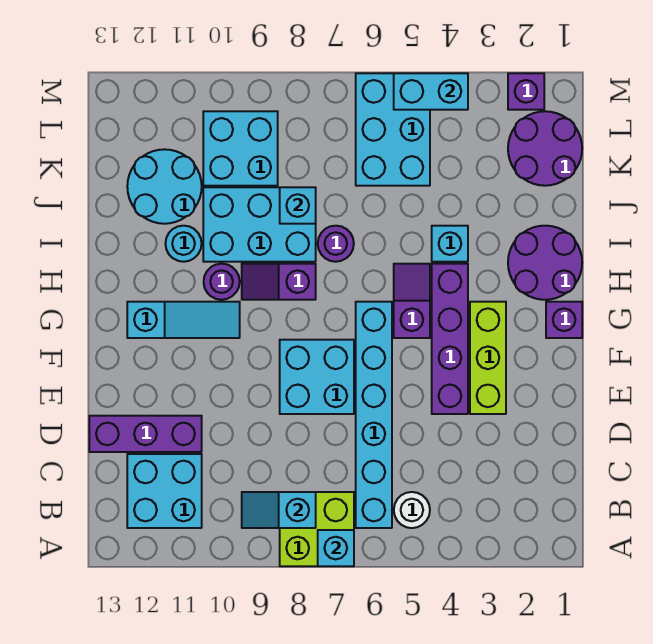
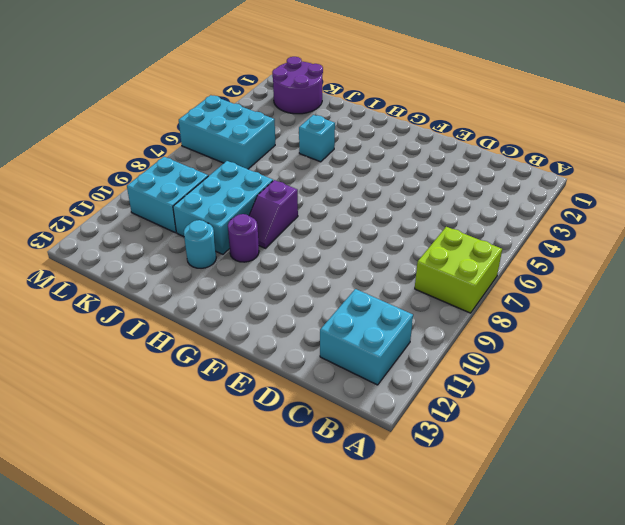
none -> white round brick B5 level 1
none -> cyan brick B6:G6 level 1
none -> purple brick D11:D13 level 1

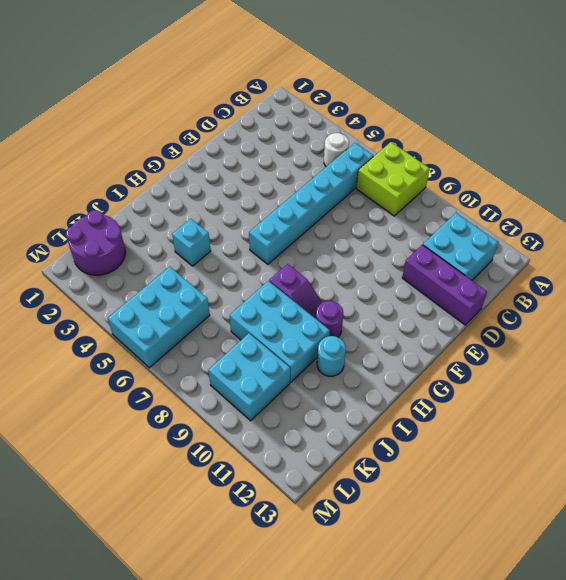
none -> lime brick E3:G3 level 1
none -> purple brick E4:H4 level 1
none -> cyan brick E7:F8 level 1

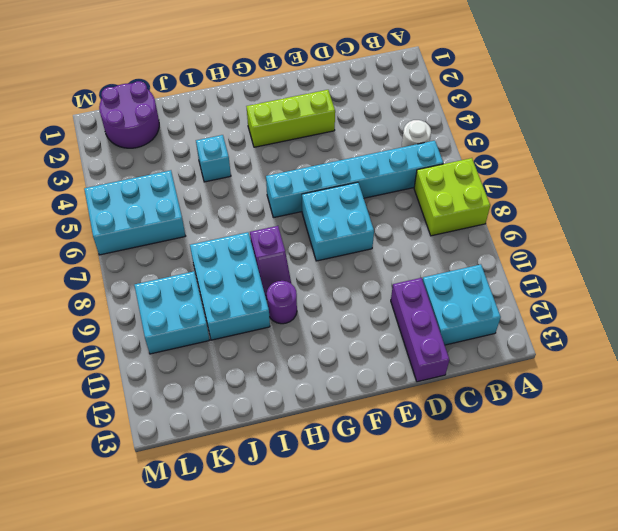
none -> purple brick E4:H4 level 1
none -> purple brick G1 level 1
none -> purple slope G5:H5 level 1 top G

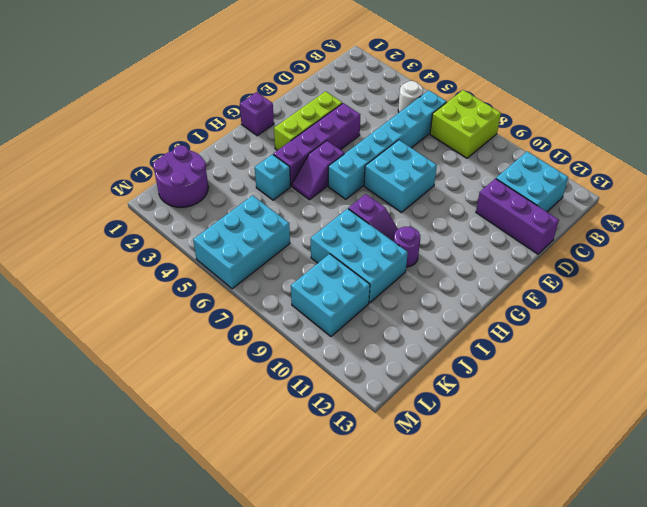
none -> cyan slope G10:G12 level 1 top 12
none -> purple round brick H1:I2 level 1
none -> purple round brick I7 level 1

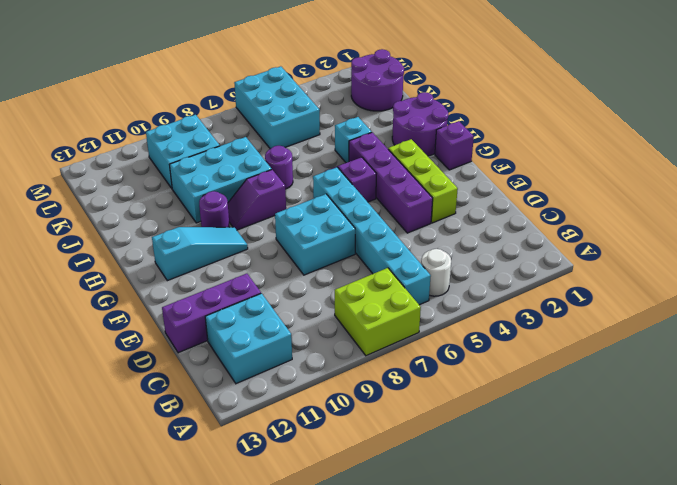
none -> cyan round brick I11 level 1
none -> cyan round brick J11:K12 level 1
none -> purple brick M2 level 1

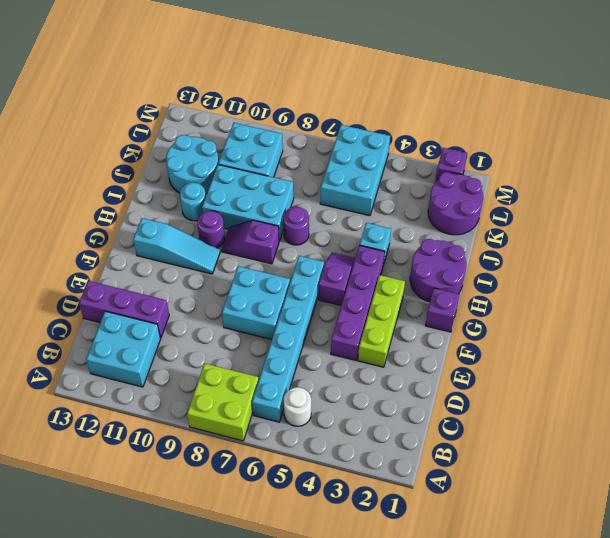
none -> cyan brick A7 level 2
none -> cyan slope B8:B9 level 2 top 8
none -> cyan brick J8 level 2

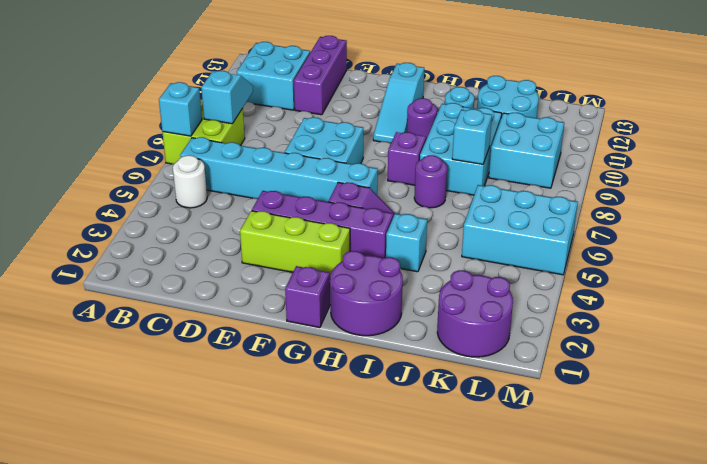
none -> purple brick M2 level 1
none -> cyan brick M4:M5 level 2

